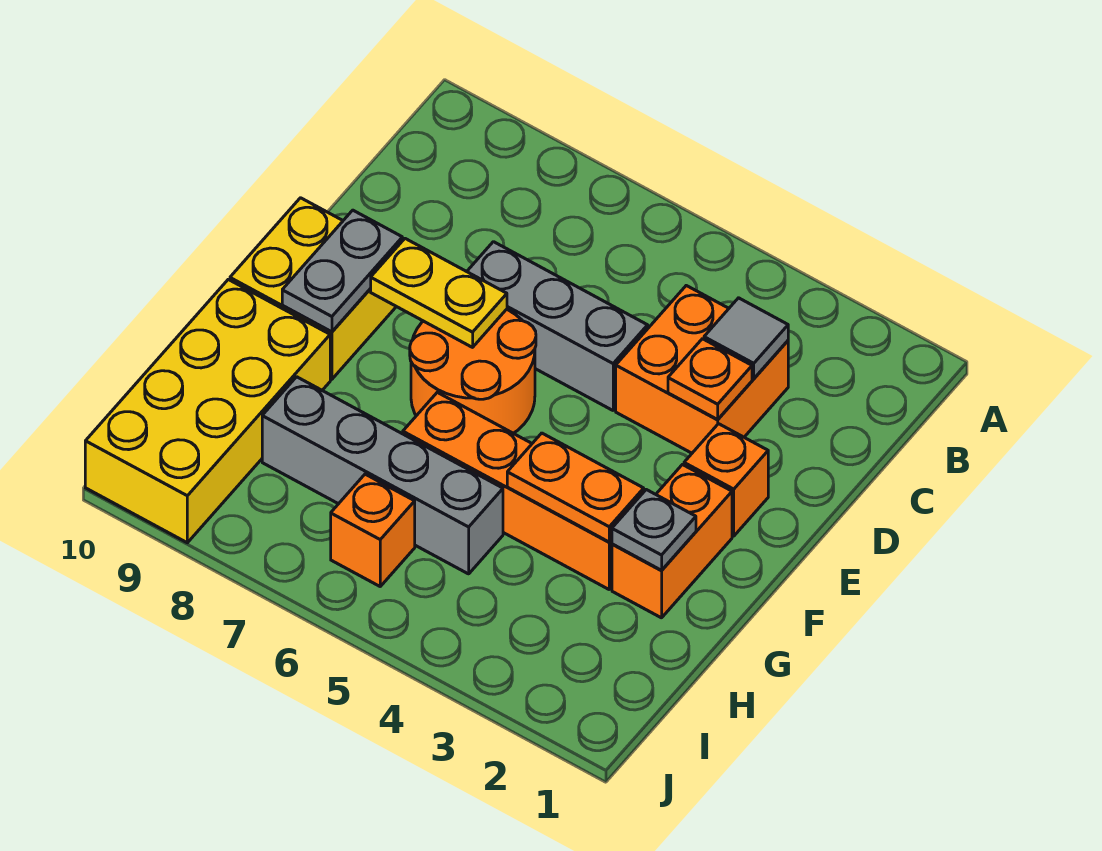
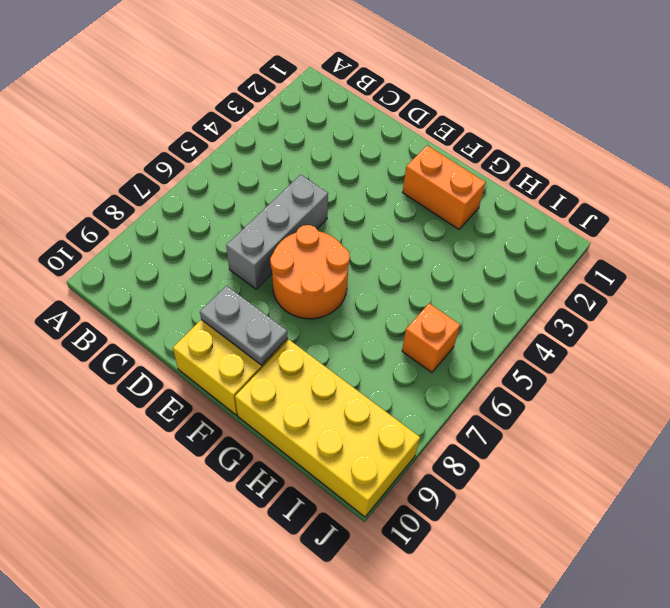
none -> orange brick C3:D4 level 1
none -> orange brick E2 level 1
none -> orange brick G3:G6 level 1

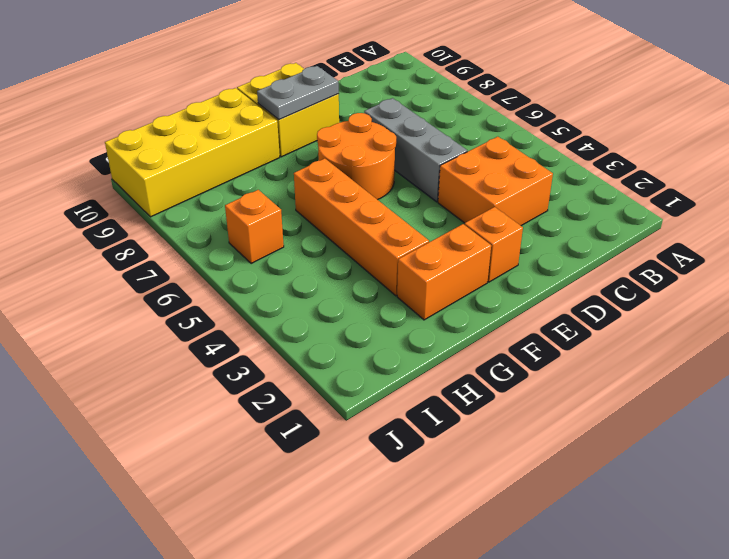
none -> grey brick H5:H8 level 1
none -> grey tile C3 level 2
none -> orange plate D3 level 2

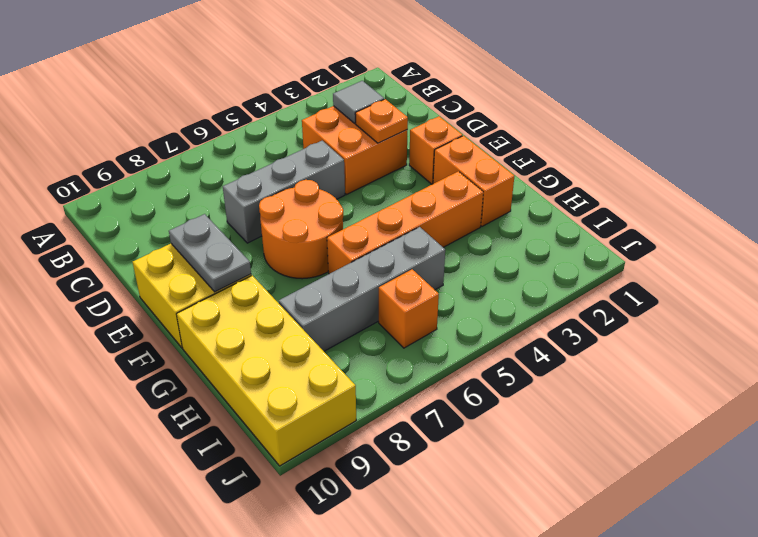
none -> yellow plate E7:E8 level 2
none -> grey plate G2 level 2
none -> orange plate G3:G4 level 2

